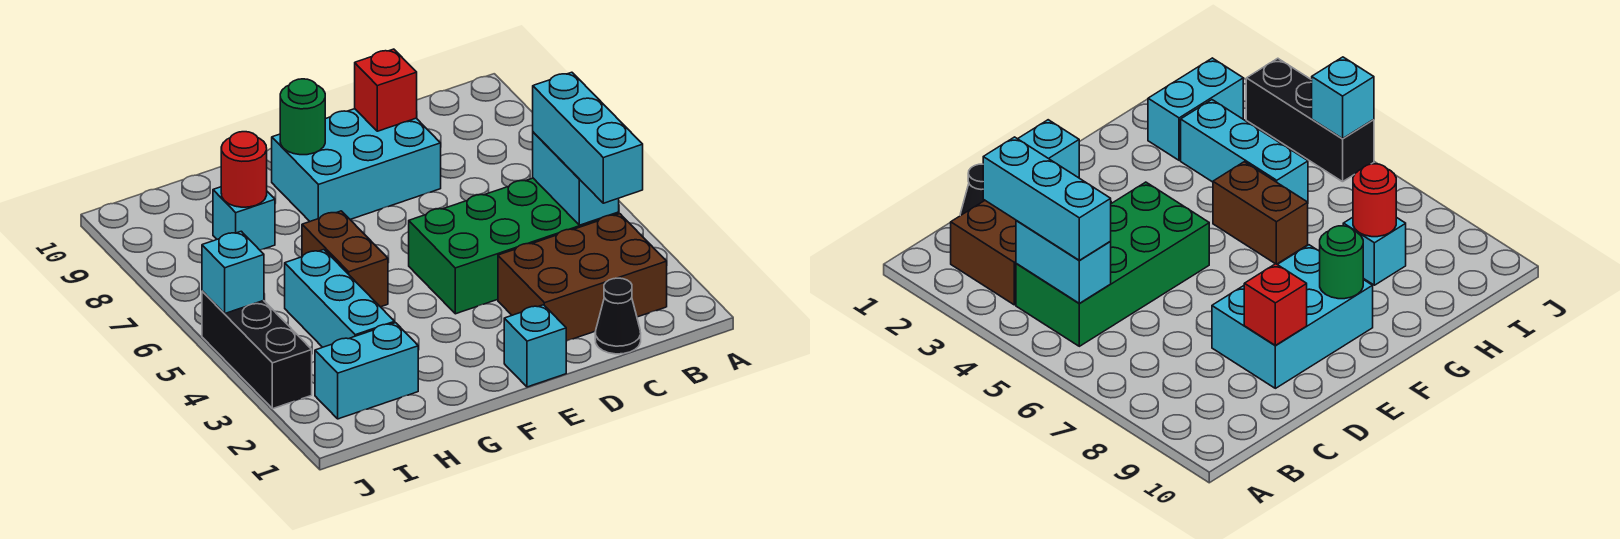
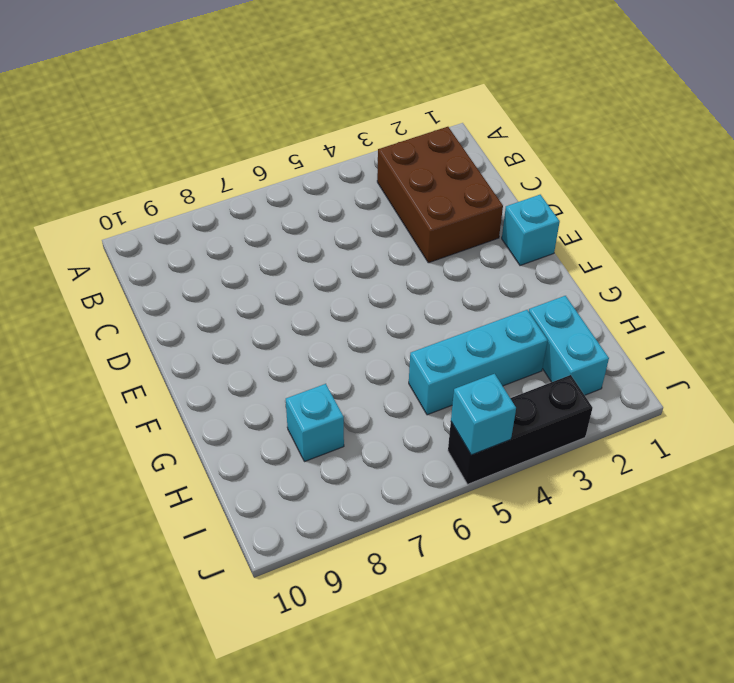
none -> green brick B4:E5 level 1
none -> black cone C1 level 1
none -> cyan brick D8:F9 level 1

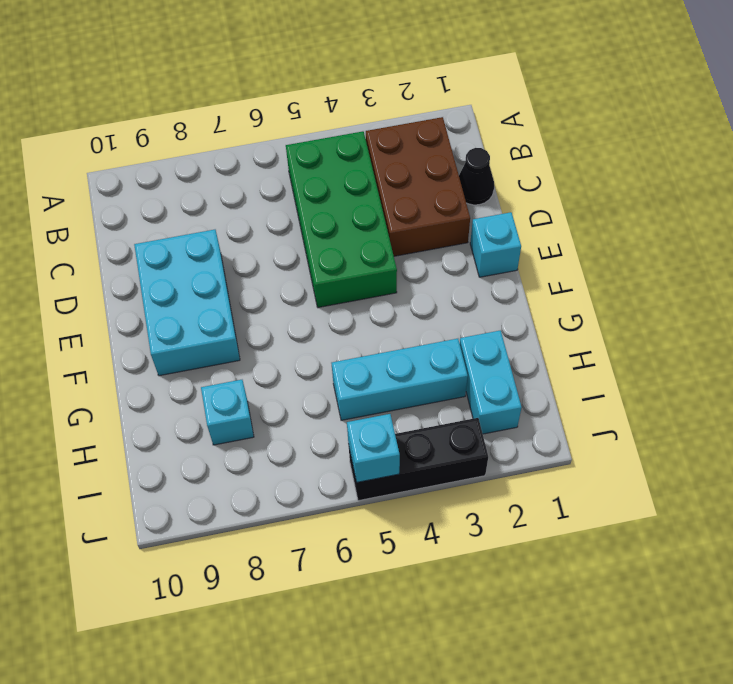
none -> brown brick G5:G6 level 1
none -> cyan brick B4:B5 level 2
none -> red brick D9 level 2

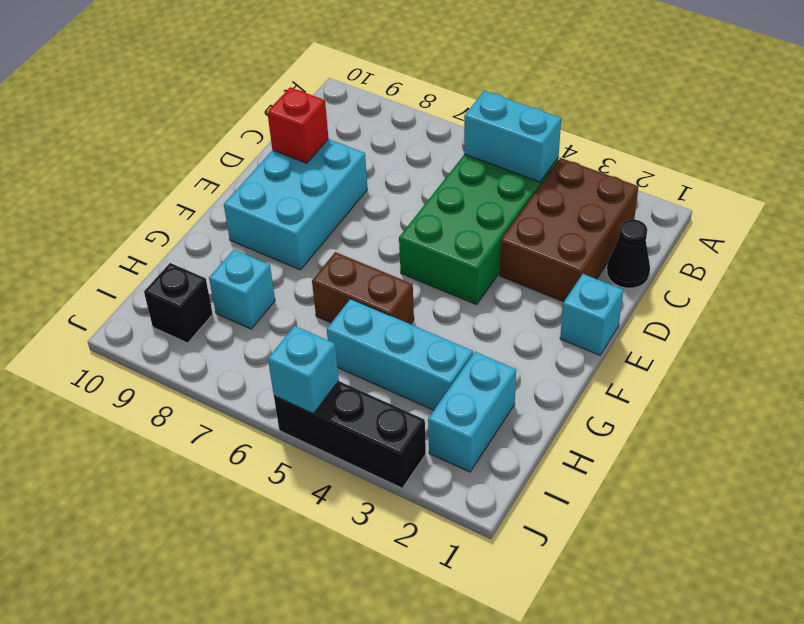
black brick I9 level 1 -> none
none -> green round brick F9 level 2
none -> red round brick H8 level 2
none -> cyan brick B3:B5 level 3

